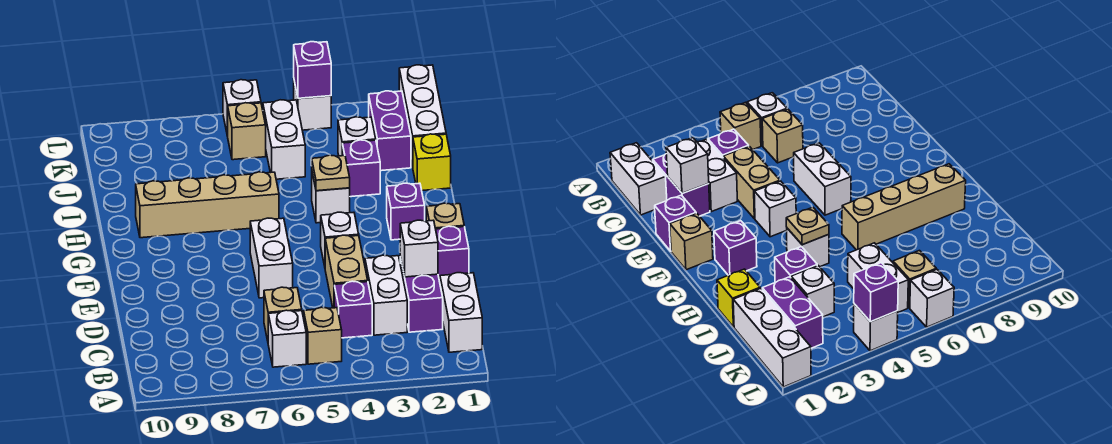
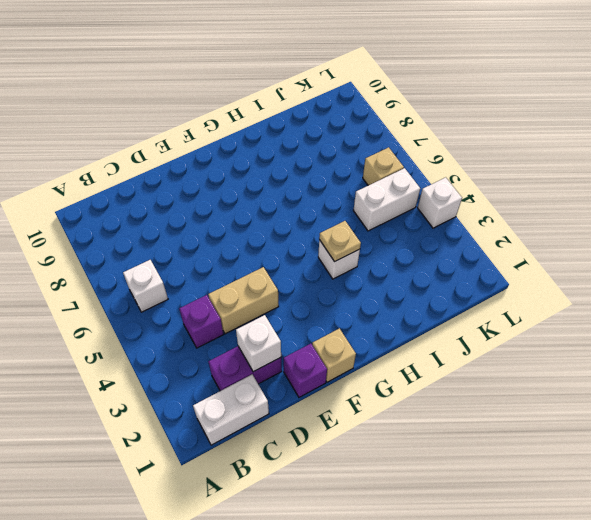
none -> tan brick B5 level 1
none -> white brick C3:D3 level 1
none -> tan brick C6 level 1

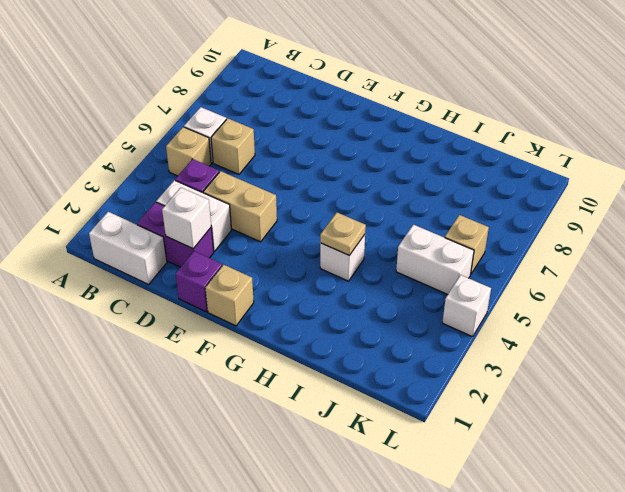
none -> white brick E6:F6 level 1
none -> white brick F4 level 1
none -> purple brick G2 level 1

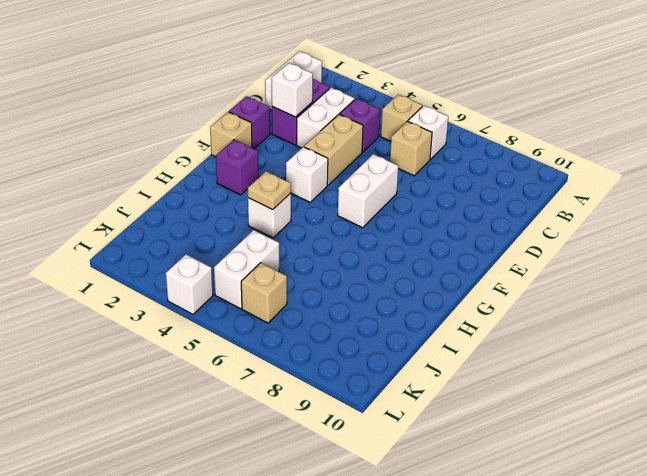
none -> tan brick H6:H9 level 1
none -> yellow brick I1 level 1
none -> purple brick I3 level 1

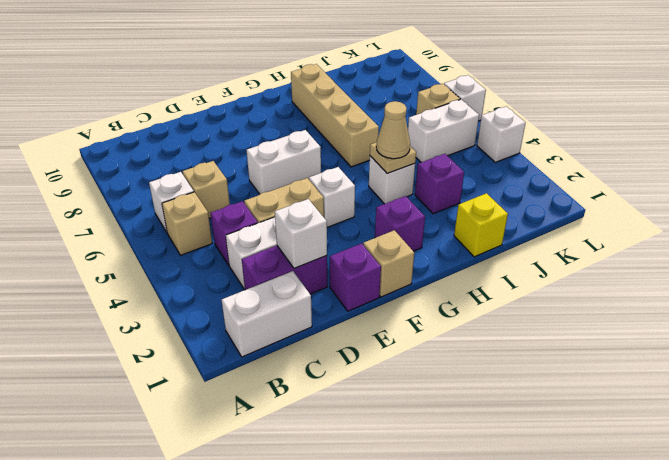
tan cone H4 level 3 -> none
none -> white brick J1:L1 level 1
none -> purple brick J2:K2 level 1
none -> white brick J3 level 1

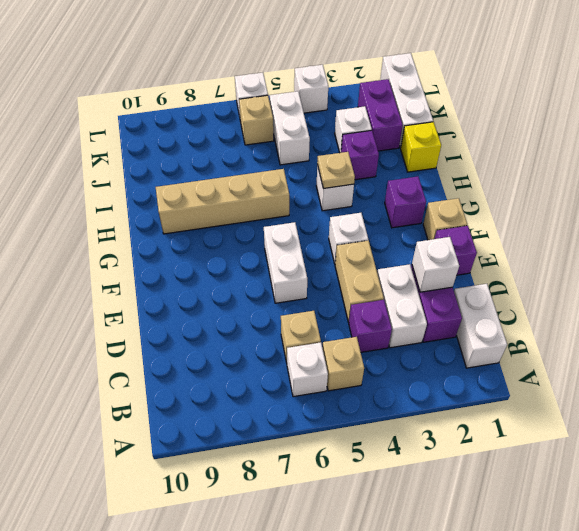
none -> purple brick L4 level 2

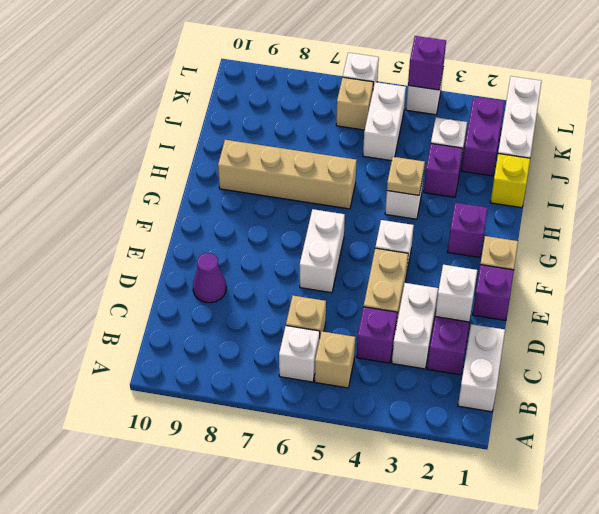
purple cone D9 level 1 -> none

